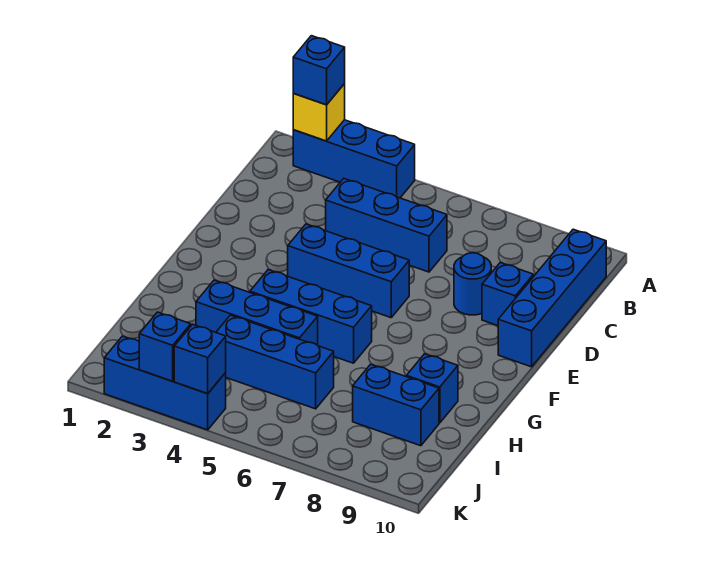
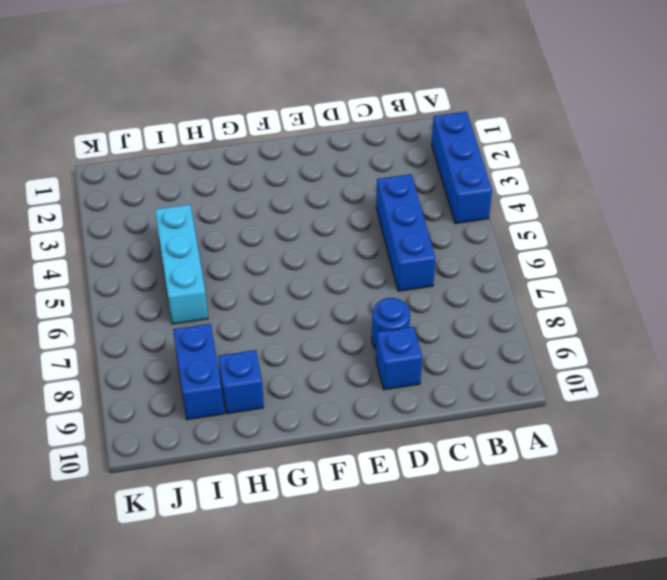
cyan brick I4:I6 level 1 -> blue brick I4:I6 level 1
none -> blue brick B10:E10 level 1
none -> blue brick E4:E6 level 1
none -> blue brick G4:G6 level 1

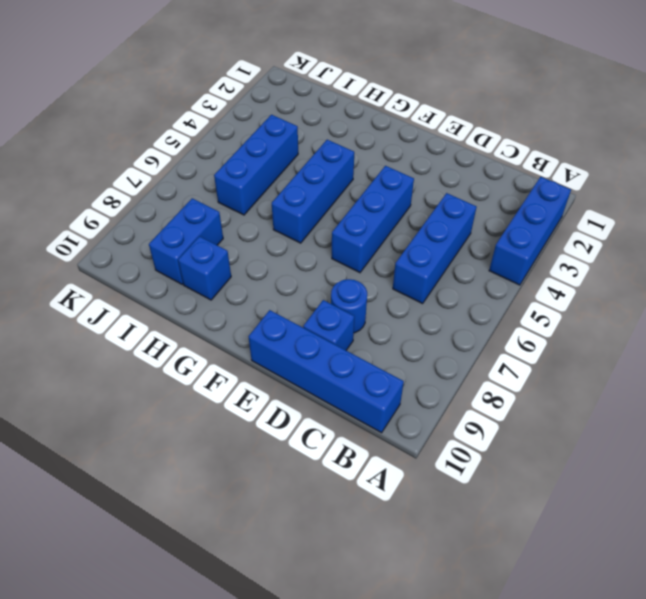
none -> blue brick H3:H5 level 1
none -> blue brick K2:K4 level 1
none -> yellow brick A2 level 2

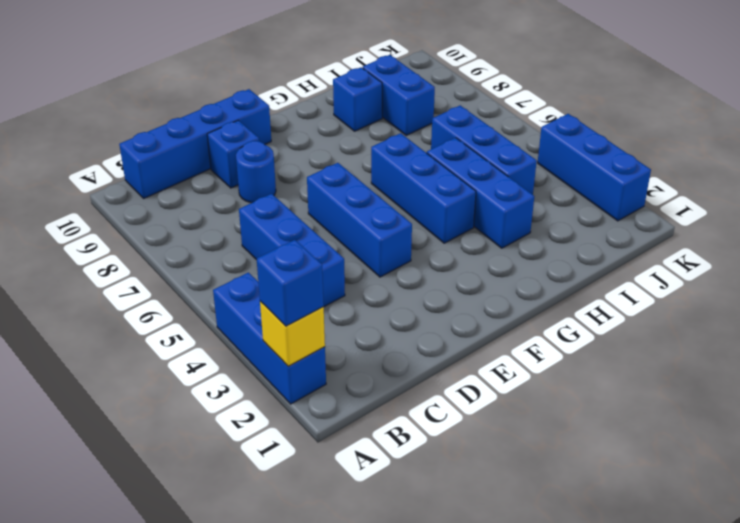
none -> blue brick K3 level 2
none -> blue brick K4 level 2

